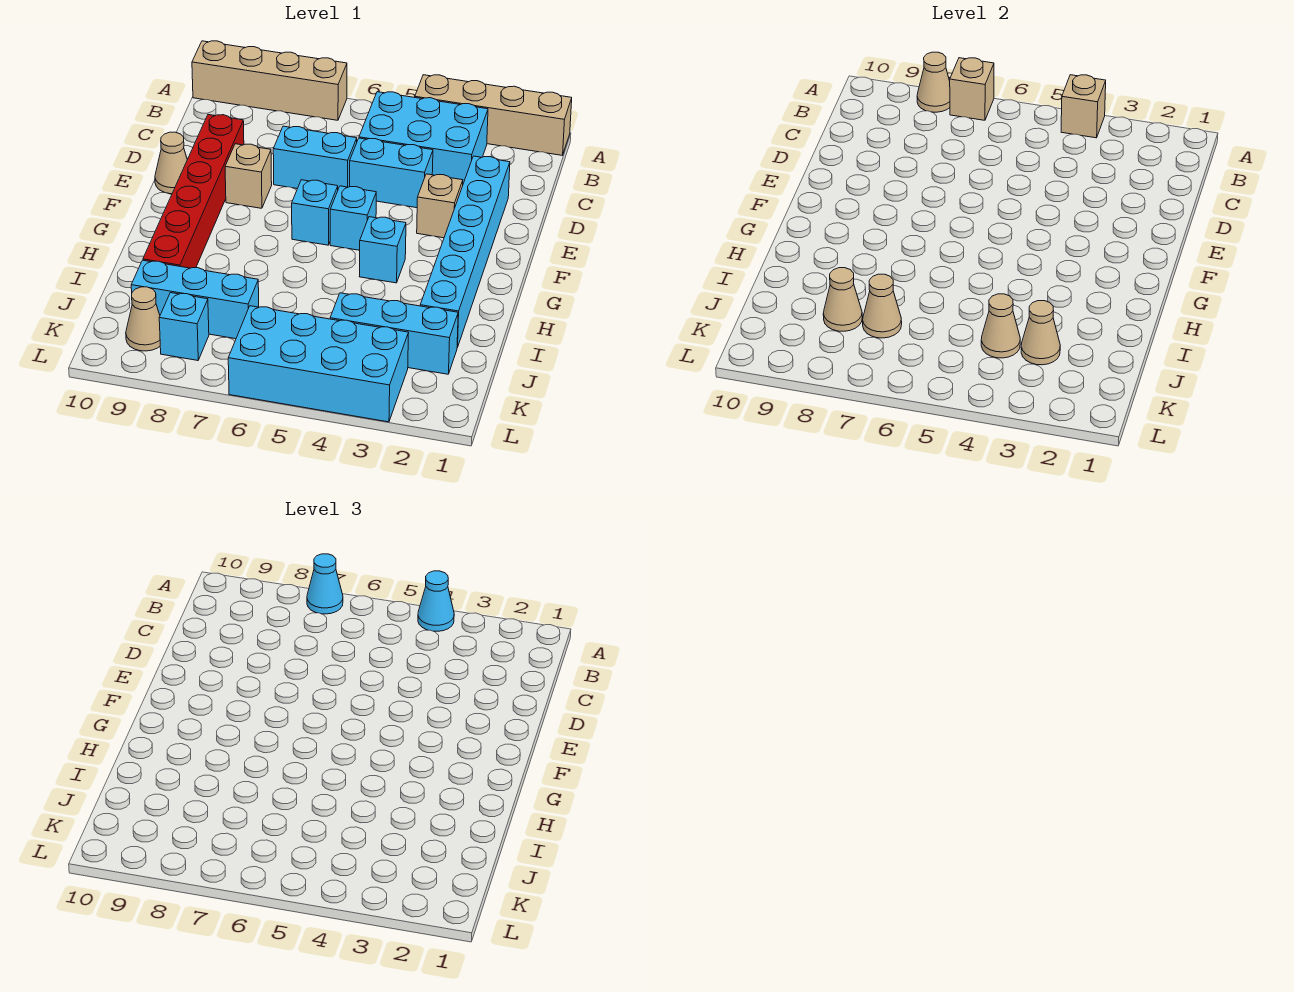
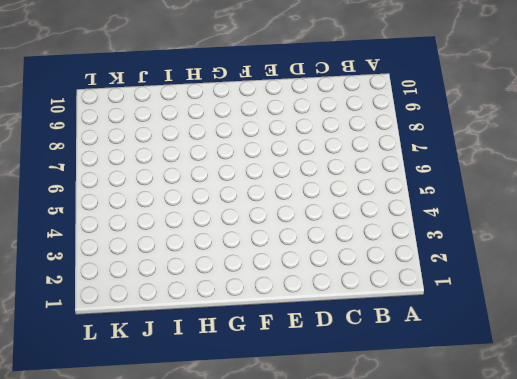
none -> tan brick A1:A4 level 1
none -> tan brick A7:A10 level 1
none -> cyan brick B3:C5 level 1

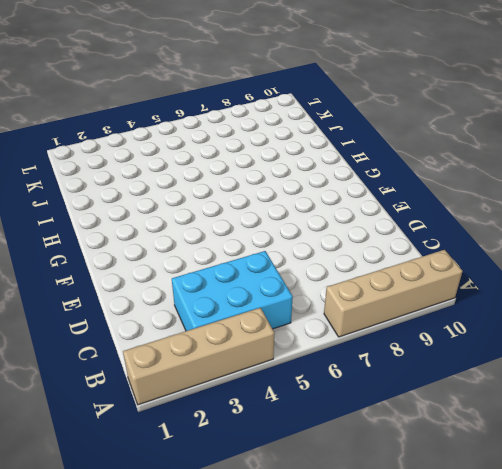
none -> cyan brick D2:I2 level 1
none -> cyan brick D4:D5 level 1
none -> cyan brick D6:D7 level 1

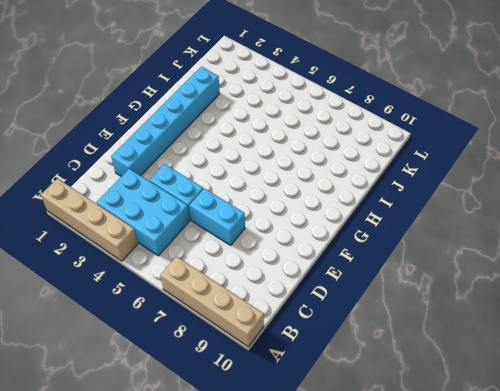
none -> red brick D9:I9 level 1
none -> tan brick E3 level 1
none -> tan brick E8 level 1

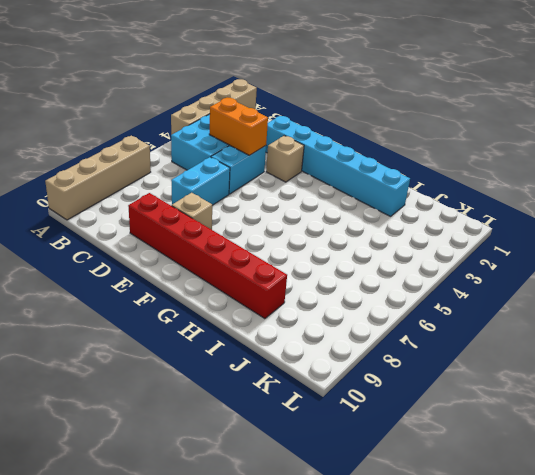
orange brick C4:D4 level 2 -> none
none -> tan cone E10 level 1
none -> cyan brick F5 level 1
none -> cyan brick F6 level 1

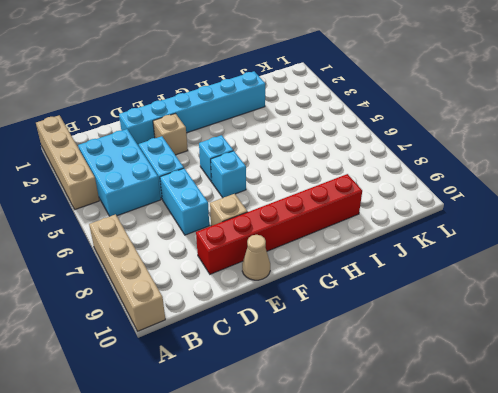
none -> cyan brick G4 level 1
none -> cyan brick J2:J4 level 1
none -> cyan brick J7:J9 level 1

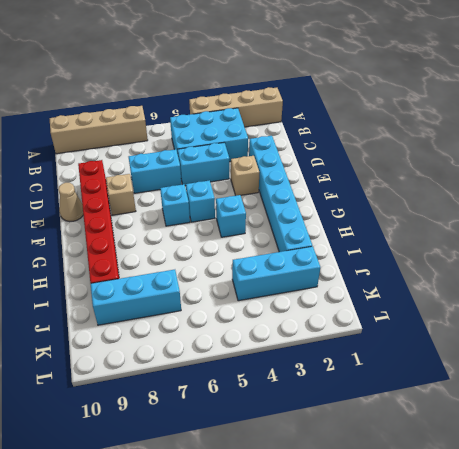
none -> cyan brick K3:L6 level 1
none -> cyan brick K8 level 1
none -> tan cone K9 level 1

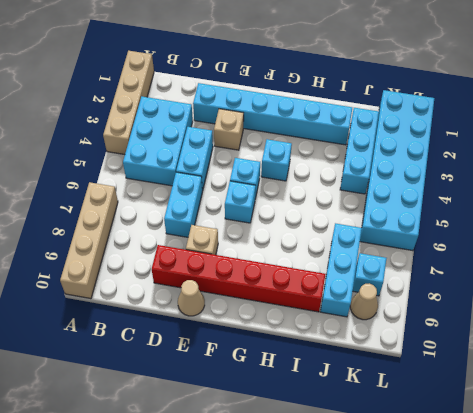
cyan brick K1:L6 level 1 -> cyan brick K3:L6 level 1
none -> tan brick A4 level 2
none -> tan brick A7 level 2
none -> tan cone A8 level 2

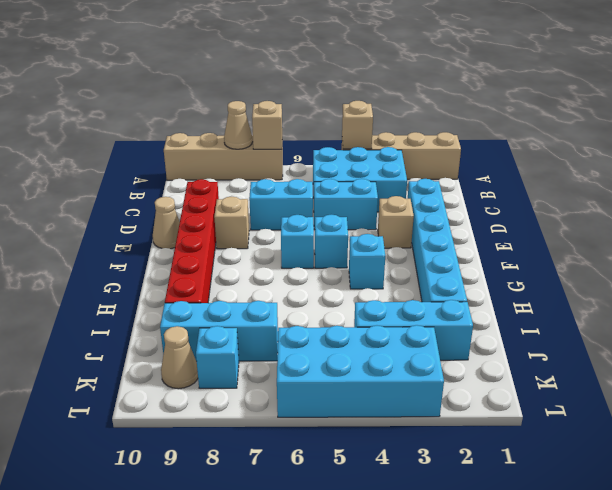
none -> tan cone J3 level 2
none -> tan cone J4 level 2
none -> tan cone J7 level 2

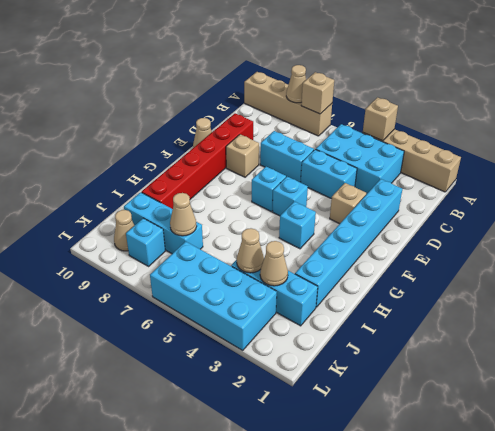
none -> tan cone J8 level 2
none -> cyan cone A4 level 3
none -> cyan cone A7 level 3

